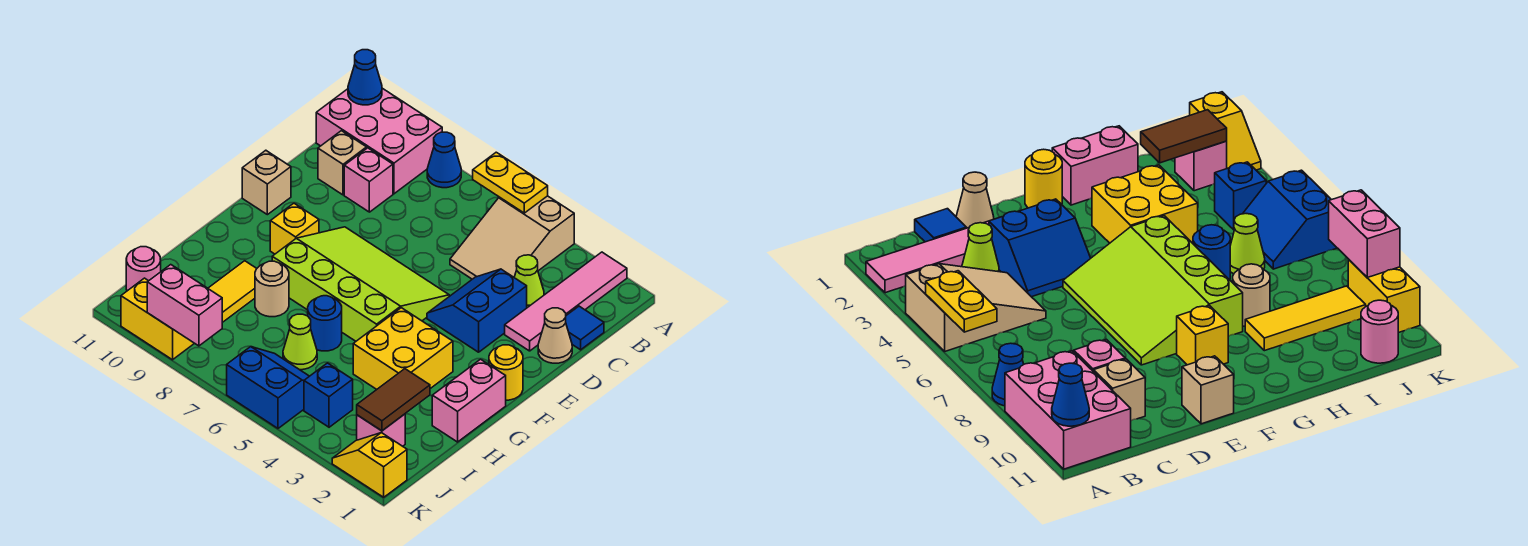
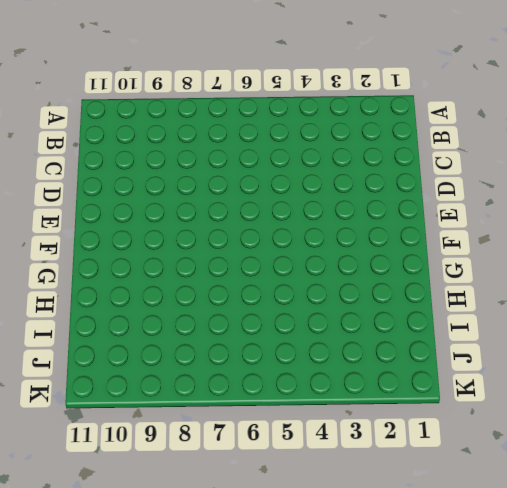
none -> pink tile A2:D2 level 1
none -> tan slope A4:C5 level 1 top A
none -> blue cone A8 level 1
none -> pink brick A9:B11 level 1

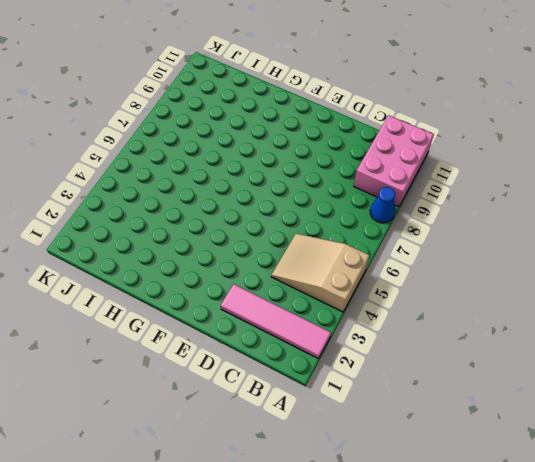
none -> blue tile C1 level 1
none -> lime cone C3 level 1
none -> pink brick C9 level 1
none -> tan brick C10 level 1

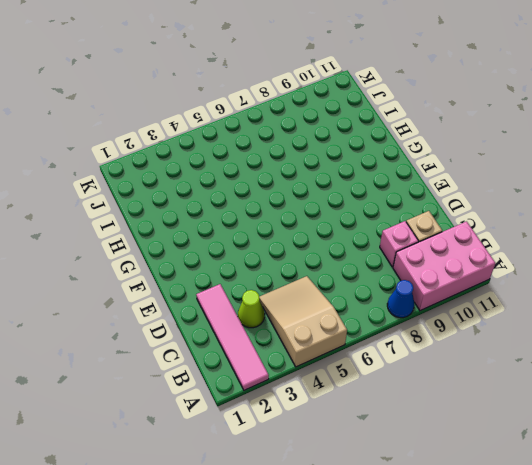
none -> blue tile C1 level 1
none -> tan cone D1 level 1
none -> blue slope D3:E4 level 1 top 3
none -> lime slope E5:G8 level 1 top G

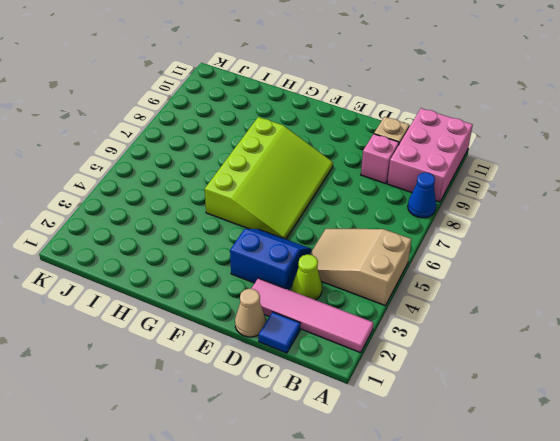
none -> tan brick E11 level 1
none -> yellow round brick F1 level 1
none -> yellow brick F9 level 1
none -> pink brick G1:H1 level 1

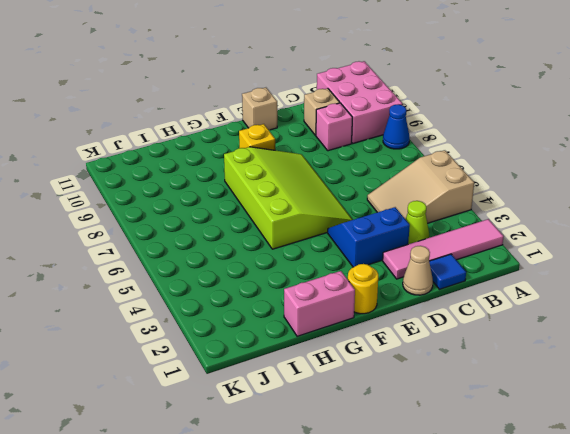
none -> yellow brick G3:H4 level 1
none -> blue round brick H6 level 1
none -> tan round brick H8 level 1
none -> yellow tile H9:J9 level 1

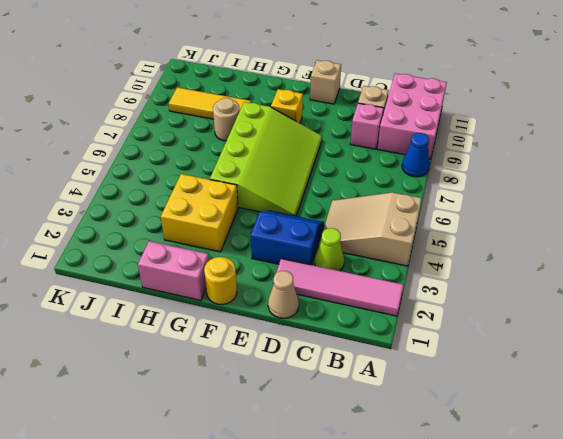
none -> blue tile C1 level 1
none -> blue round brick H6 level 1
none -> lime cone I6 level 1
none -> pink brick J2 level 1

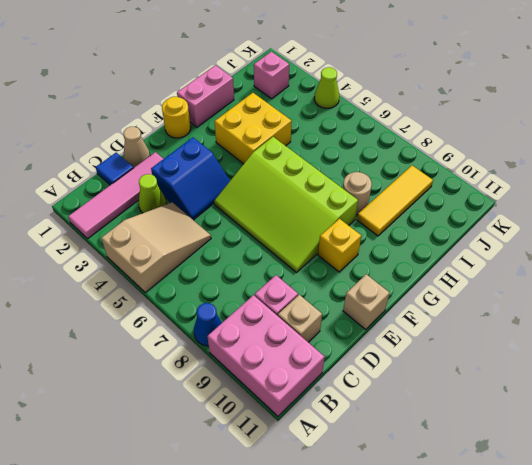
lime cone K4 level 1 -> lime cone I6 level 1
none -> blue round brick H6 level 1
none -> blue brick J4 level 1
none -> blue slope J5:K6 level 1 top K
none -> pink round brick J11 level 1

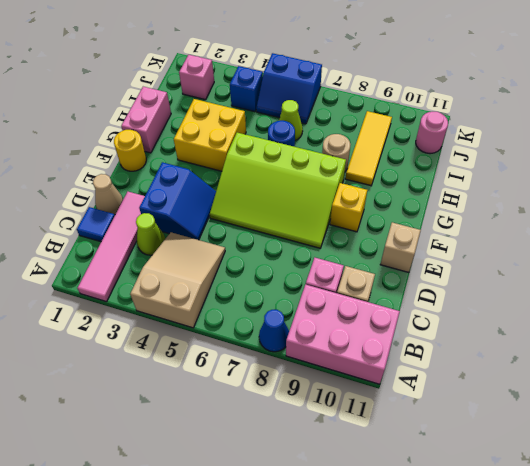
none -> yellow slope K1:K2 level 1 top 1
none -> yellow brick K9:K10 level 1
none -> yellow plate A5:A6 level 2
none -> blue cone A11 level 2

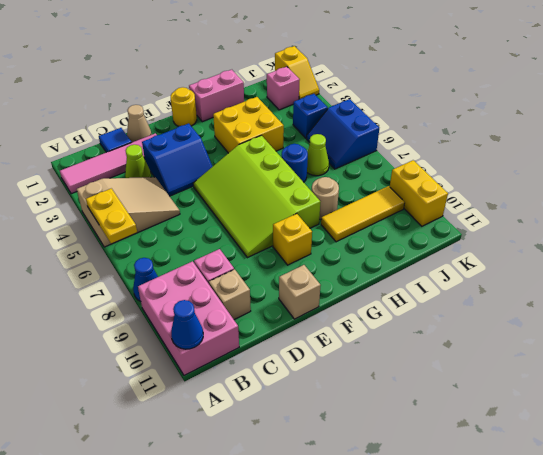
none -> pink round brick J11 level 1
none -> brown tile I2:J2 level 2
none -> pink brick K8:K9 level 2

